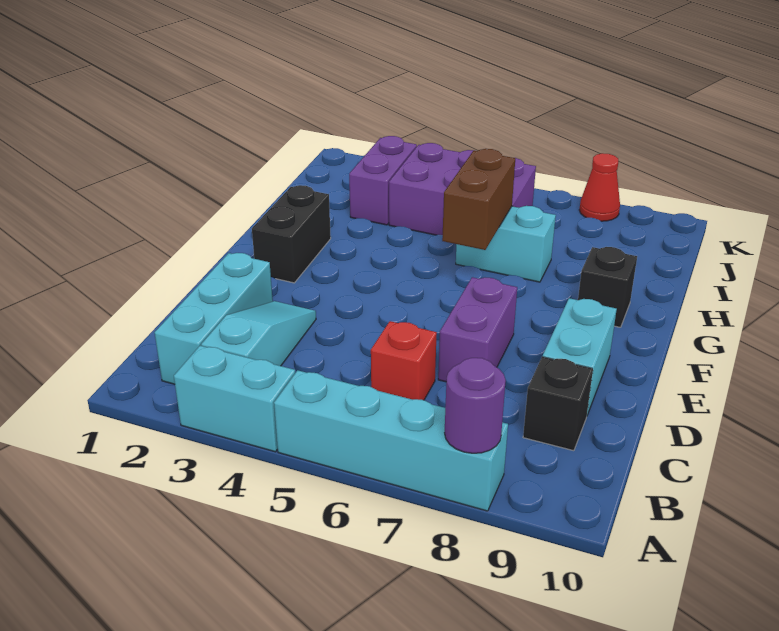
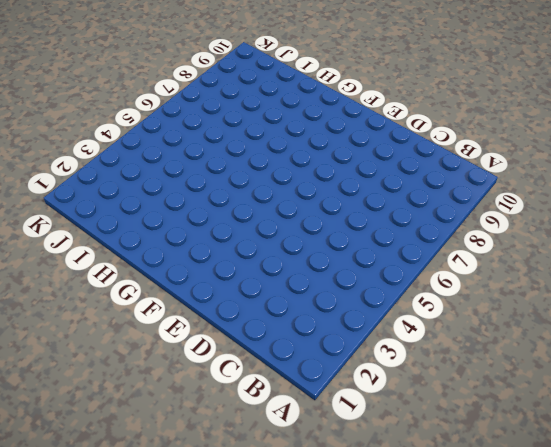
none -> cyan brick A3:A4 level 1
none -> cyan brick A5:A8 level 1
none -> cyan brick B2:D2 level 1

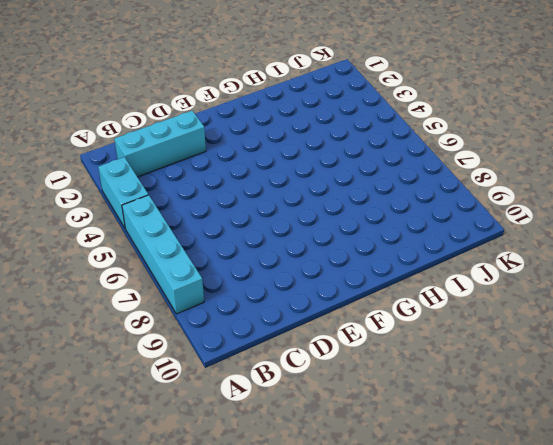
none -> cyan slope B3:D3 level 1 top B
none -> red brick C6 level 1
none -> black brick C9 level 1

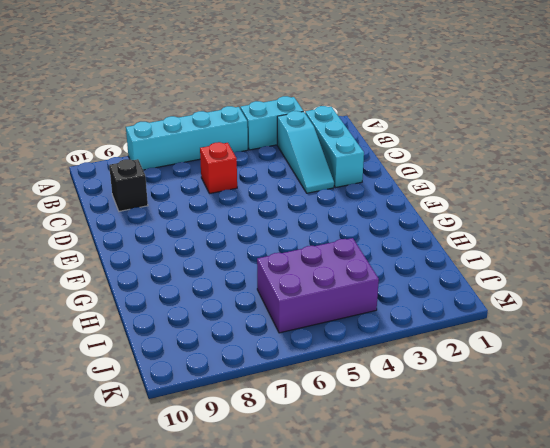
none -> purple brick D7:E7 level 1
none -> cyan brick D9:E9 level 1
none -> black brick F2:G2 level 1

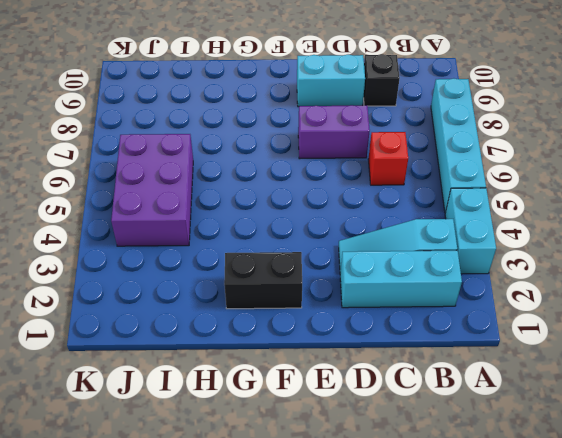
none -> black brick G9 level 1
none -> cyan brick H6:H7 level 1
none -> purple brick I3:J3 level 1

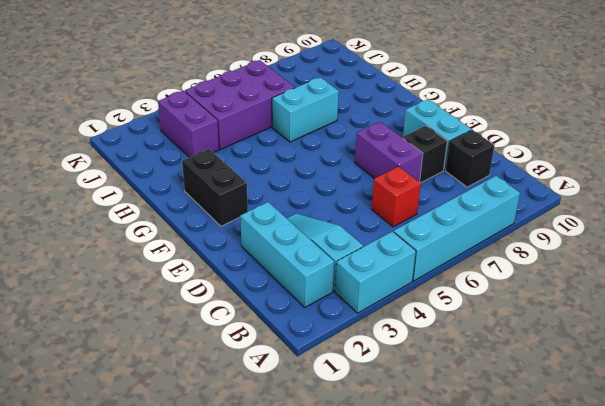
black brick D8 level 1 -> black brick G9 level 1
none -> red cone K8 level 1
none -> purple round brick A8 level 2
none -> brown brick G6:H6 level 2

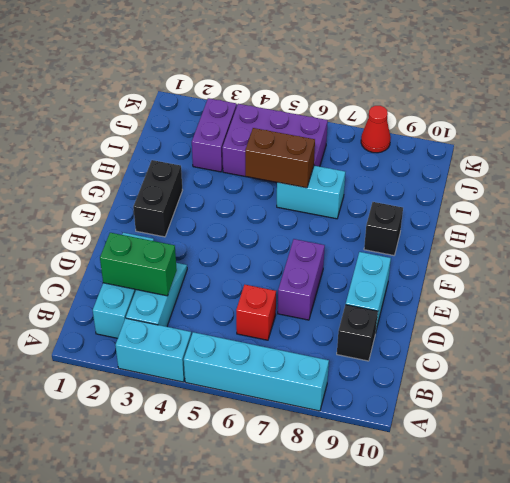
green brick C2:C3 level 2 -> none
brown brick H5:H6 level 2 -> brown brick G6:H6 level 2
none -> purple round brick A8 level 2

